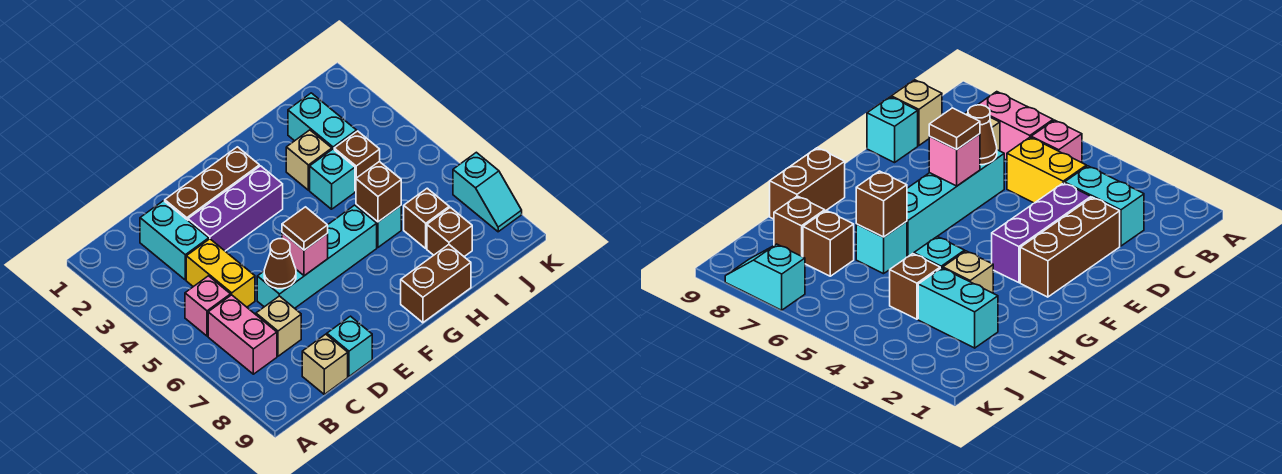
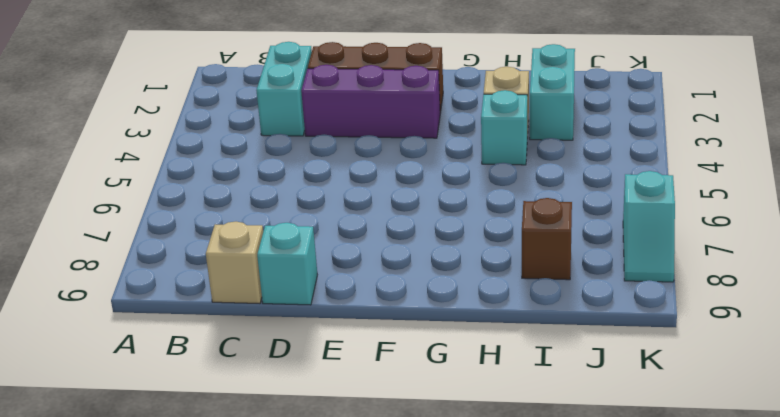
none -> pink brick B5 level 1
none -> pink brick B6:B7 level 1
none -> yellow brick C4:C5 level 1

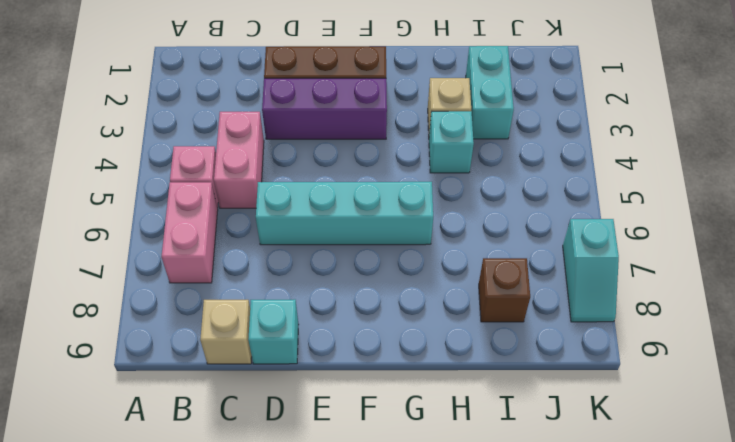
pink brick C4:C5 level 1 -> yellow brick C4:C5 level 1
none -> cyan brick C2:C3 level 1
none -> tan brick C7 level 1
none -> brown brick G9:H9 level 1

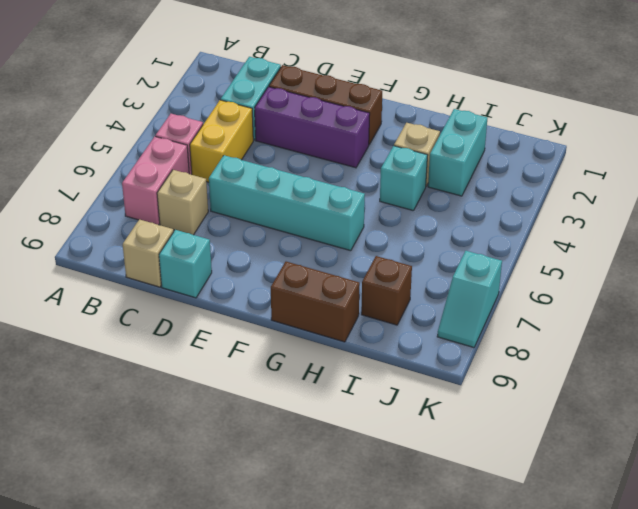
none -> cyan brick H6 level 1
none -> brown brick I4 level 1
none -> brown brick I7 level 1

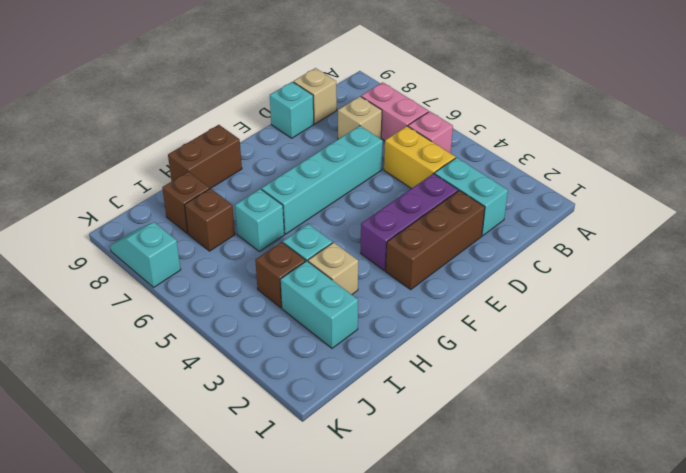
none -> brown cone D6 level 2
none -> pink brick E6 level 2
none -> brown brick H6 level 2

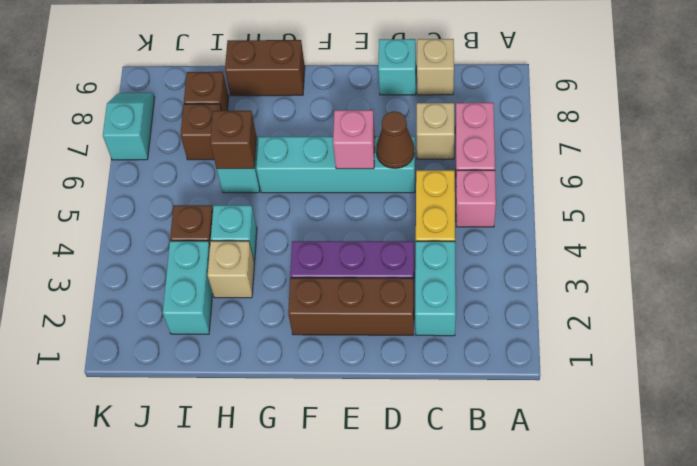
none -> brown tile E6 level 3

